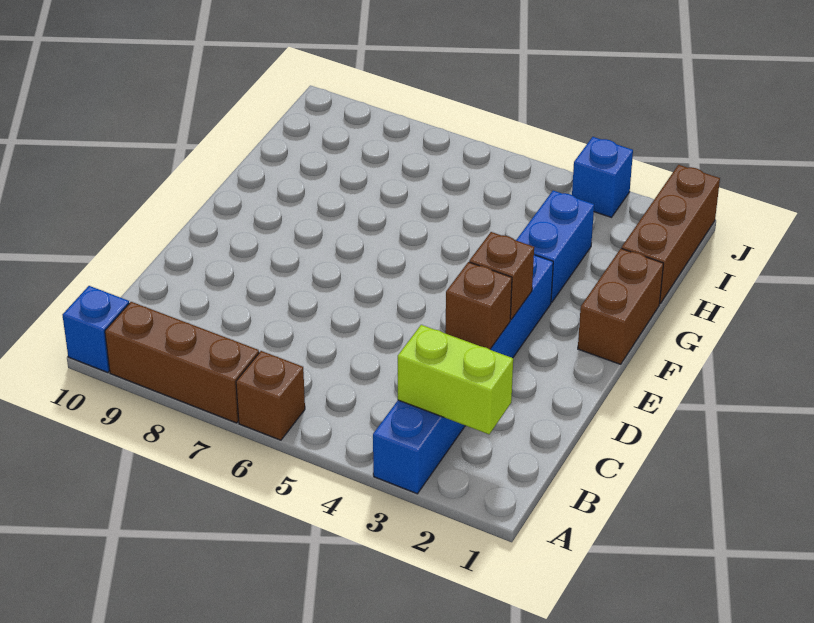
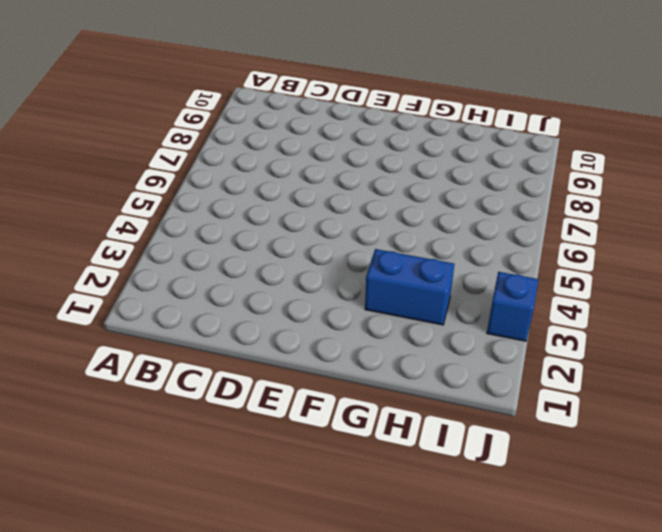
none -> blue brick A3:F3 level 1
none -> brown brick A6 level 1

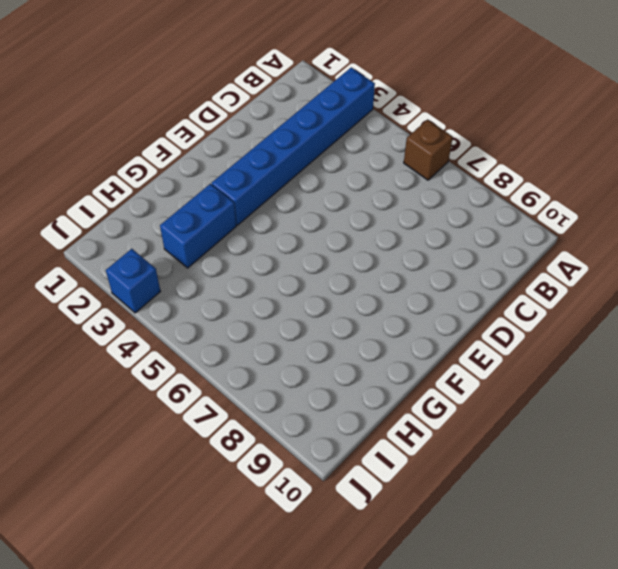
none -> brown brick A7:A9 level 1
none -> blue brick A10 level 1

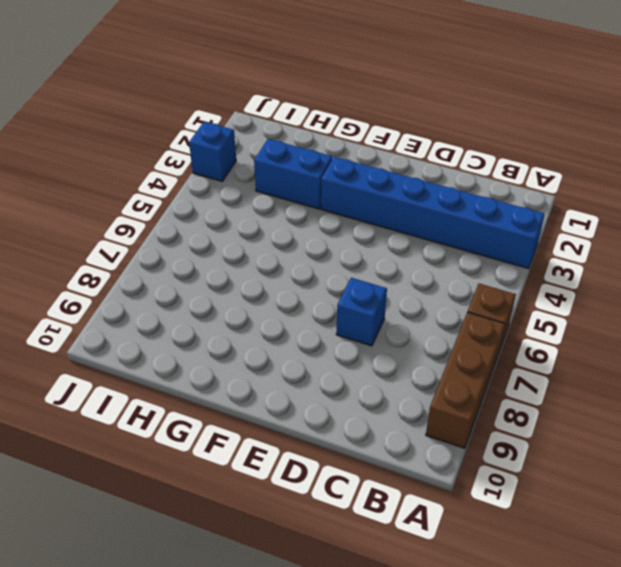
blue brick D7 level 1 -> blue brick A10 level 1
none -> brown brick F1:G1 level 1
none -> brown brick H1:J1 level 1

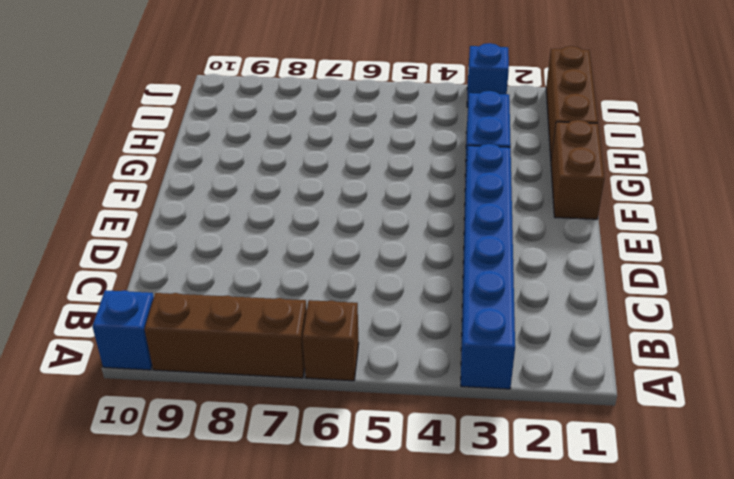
none -> lime brick B2:B3 level 2
none -> brown brick D3 level 2

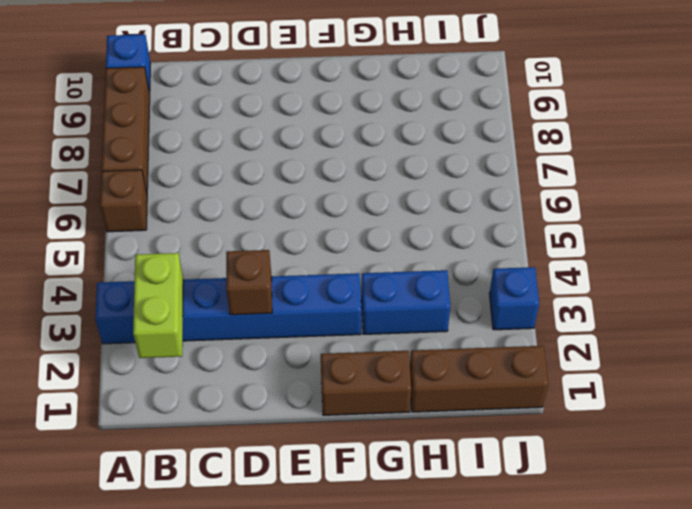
none -> brown brick E3 level 2

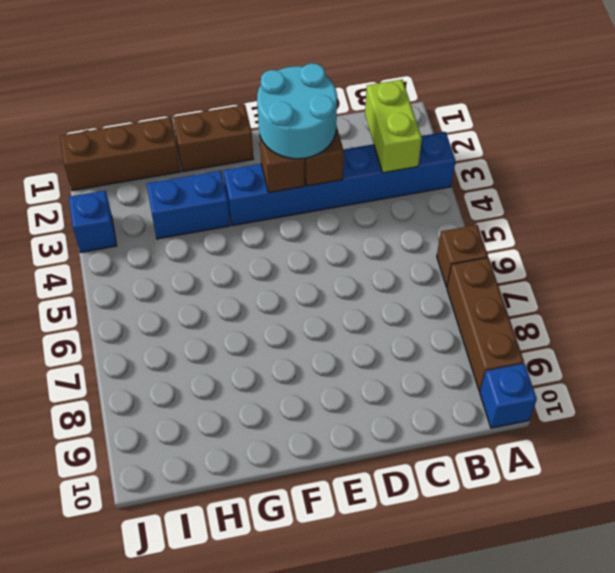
cyan round brick D2:E3 level 3 -> none

